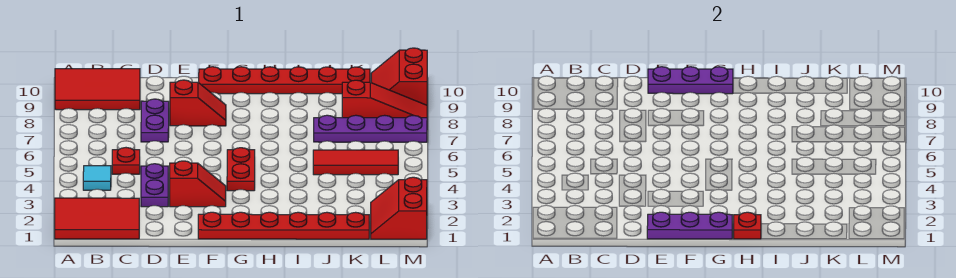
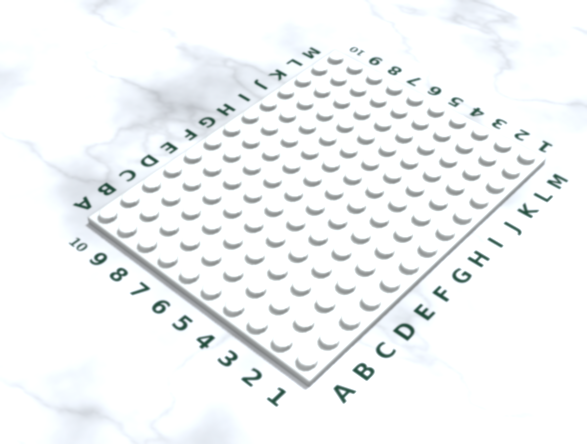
none -> red tile A1:C2 level 1
none -> red tile A9:C10 level 1
none -> cyan tile B4 level 1

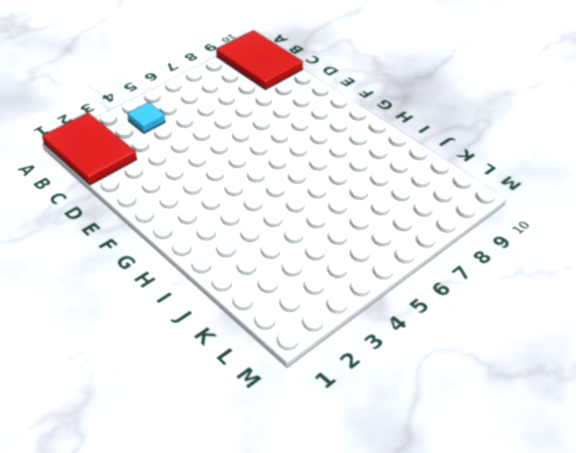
none -> red plate C5 level 1
none -> purple plate D3:D4 level 1
none -> purple plate D7:D8 level 1

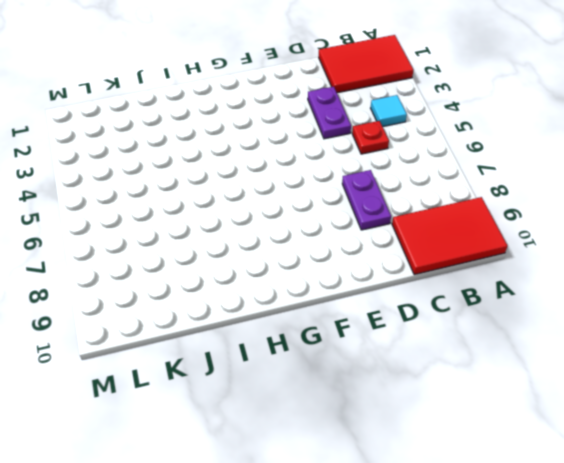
none -> red slope E3:F3 level 1 top E
none -> red slope E8:F8 level 1 top E
none -> red plate F1:K1 level 1

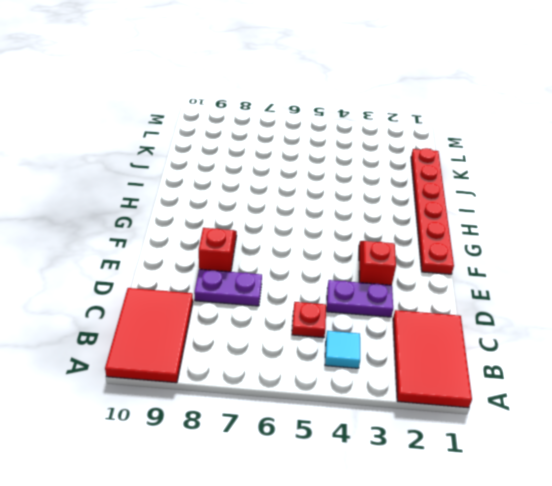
none -> red plate F10:K10 level 1
none -> red plate G4:G5 level 1
none -> red tile J5:L5 level 1

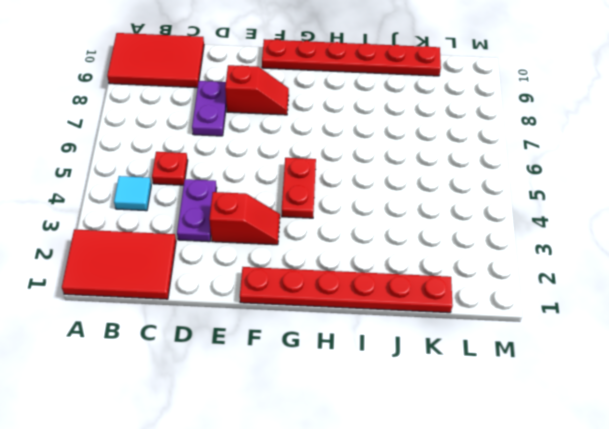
none -> red tile J5:L5 level 1
none -> purple plate J7:M7 level 1
none -> red slope K8:M8 level 1 top K

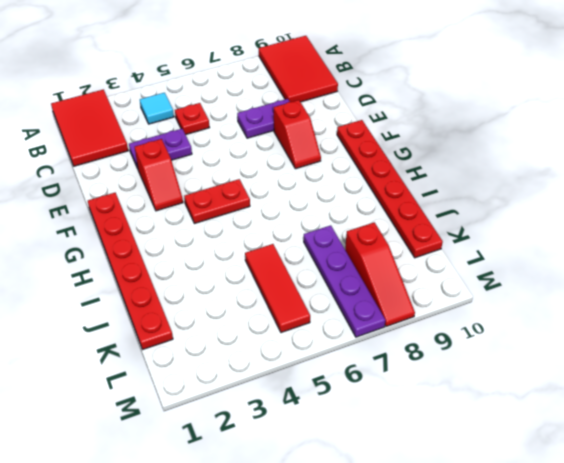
none -> red slope L1:M2 level 1 top M
none -> red slope L9:M10 level 1 top M
none -> purple plate E1:G1 level 2

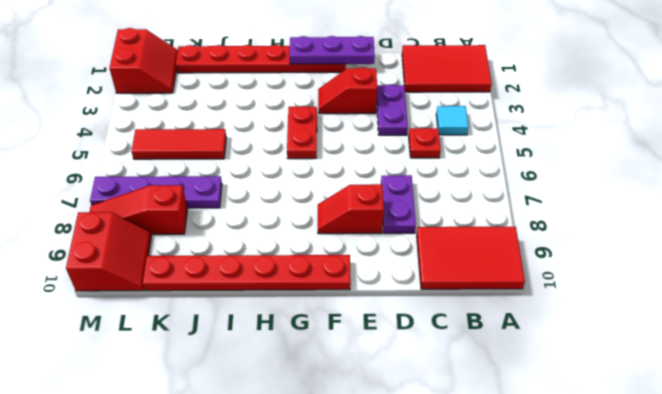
none -> purple plate E10:G10 level 2
none -> red plate H1 level 2

